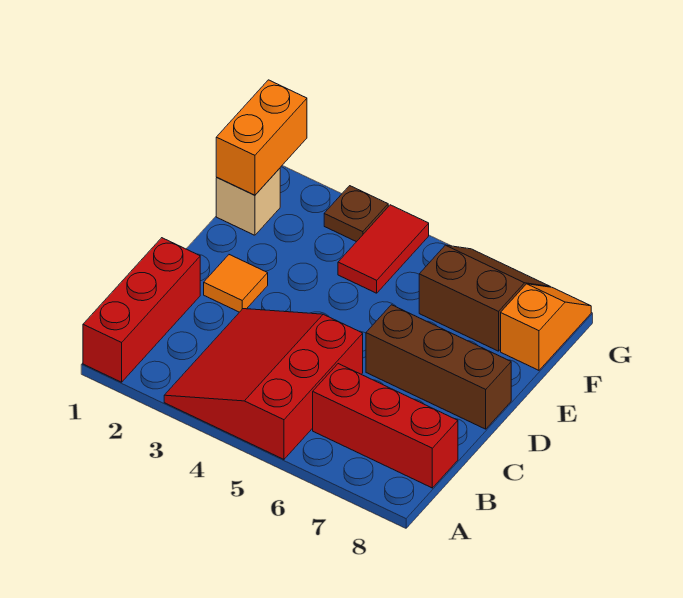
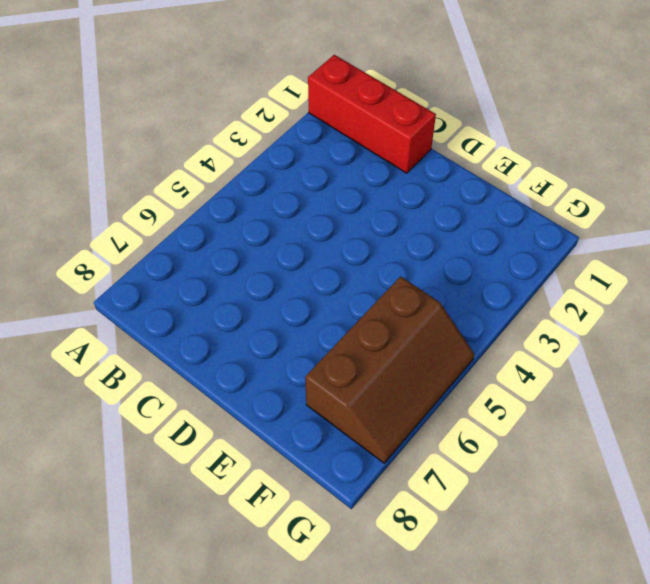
brown slope F5:G7 level 1 top F -> brown slope F6:G7 level 1 top F
none -> red slope A3:C5 level 1 top 5
none -> red brick B6:B8 level 1

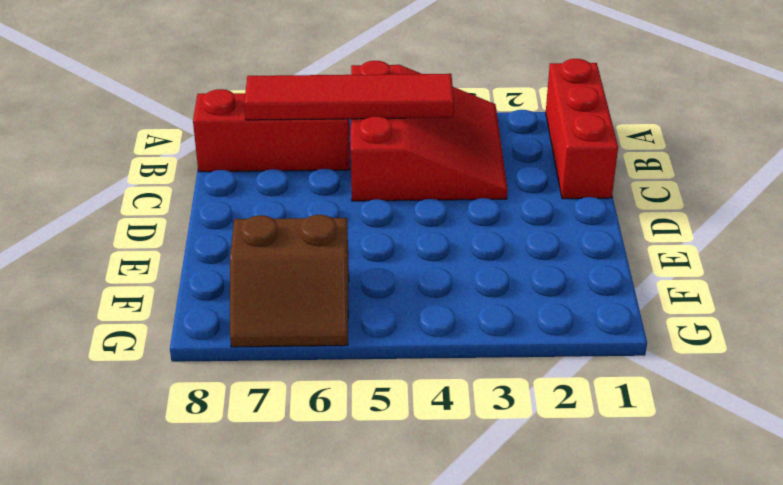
red tile B4:B7 level 2 -> none
none -> orange tile D2 level 1
none -> brown brick D6:D8 level 1

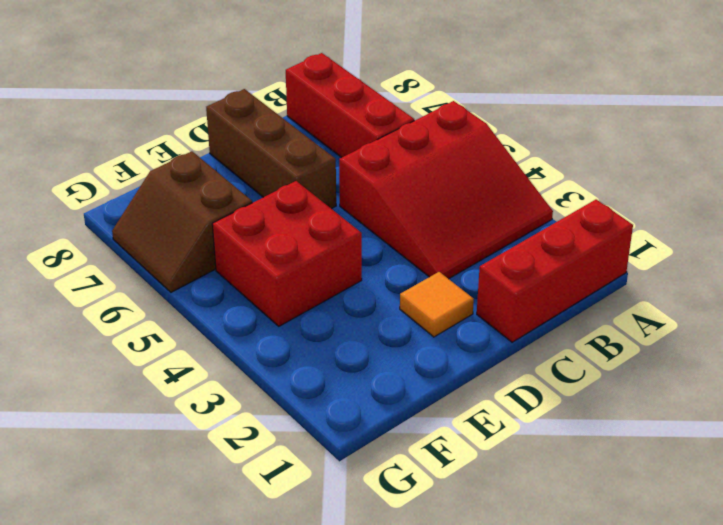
red brick E4:F5 level 1 -> red tile F4:G4 level 1
none -> tan brick F1 level 1
none -> orange slope F8:G8 level 1 top F

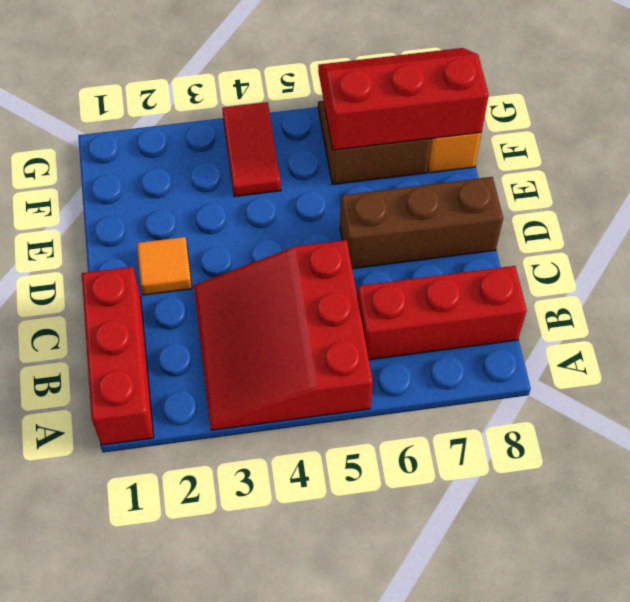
red slope F6:G8 level 2 top F -> none
none -> tan brick F1 level 1
none -> brown plate G3 level 1

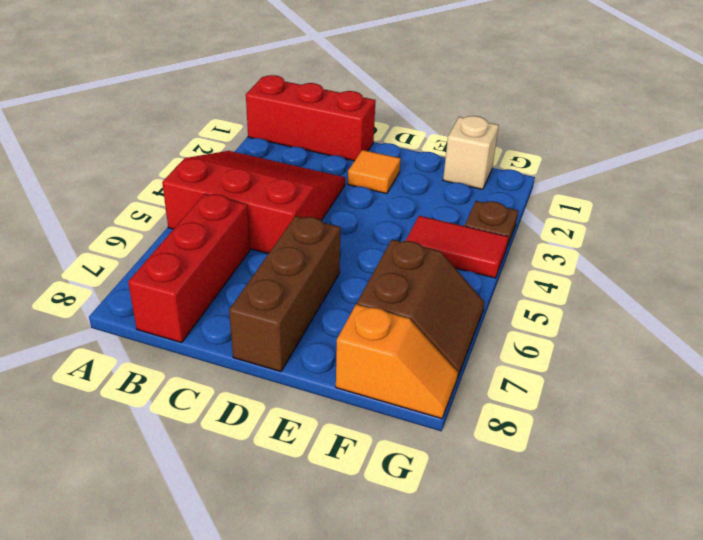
none -> orange brick F1:G1 level 2

